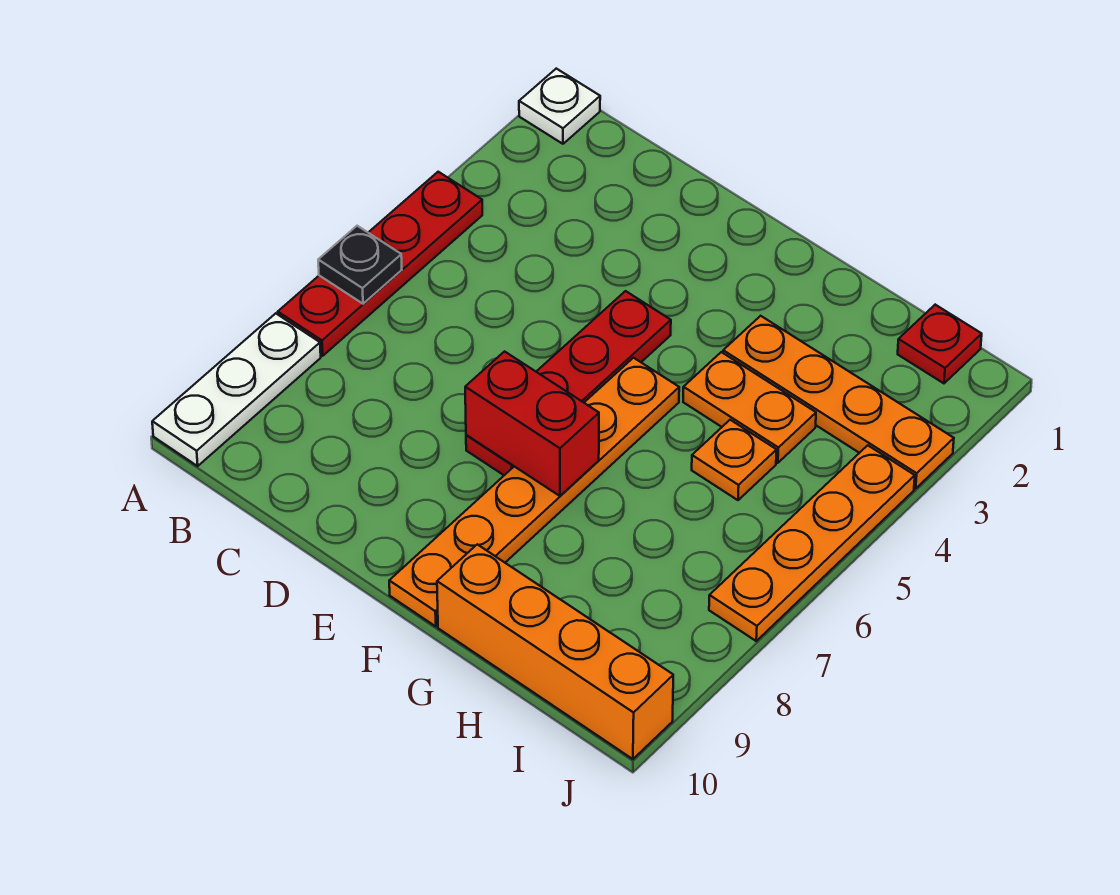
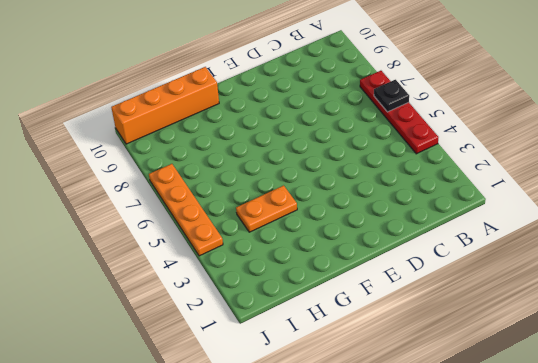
none -> white plate A1 level 1
none -> white plate A8:A10 level 1
none -> red plate E4:E7 level 1

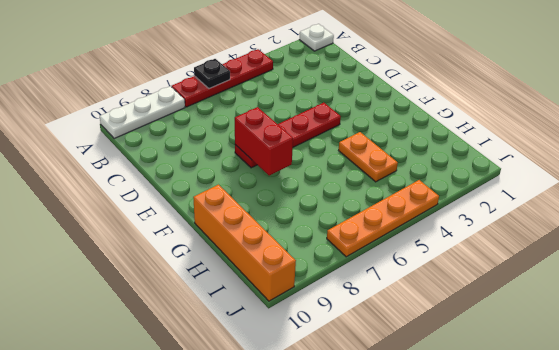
none -> orange plate F5:F10 level 1
none -> orange plate G3:J3 level 1
none -> orange plate H5 level 1

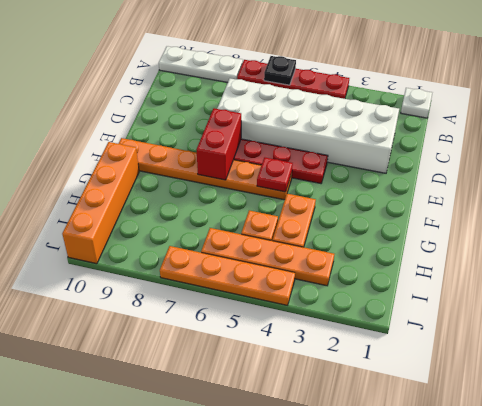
white brick C2:D7 level 1 -> none
red plate F5 level 2 -> red plate I1 level 1
orange plate I3:I6 level 1 -> orange plate G3:J3 level 1

